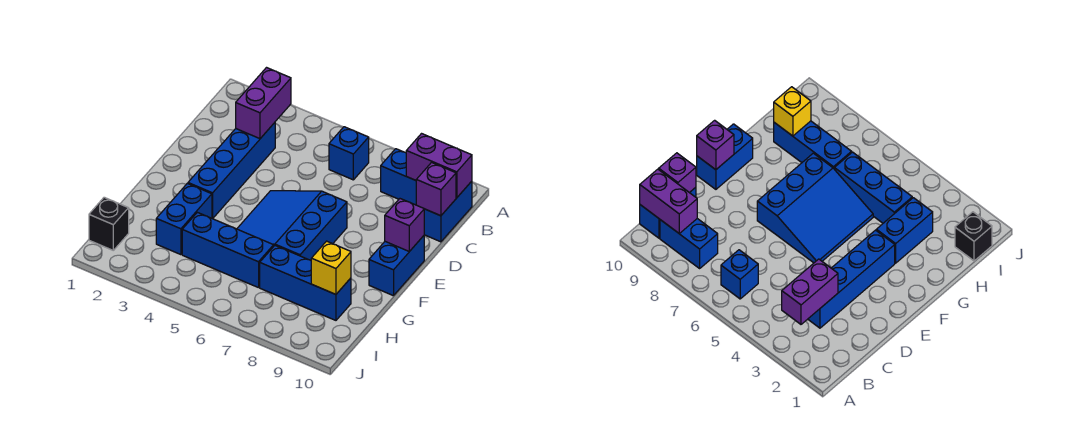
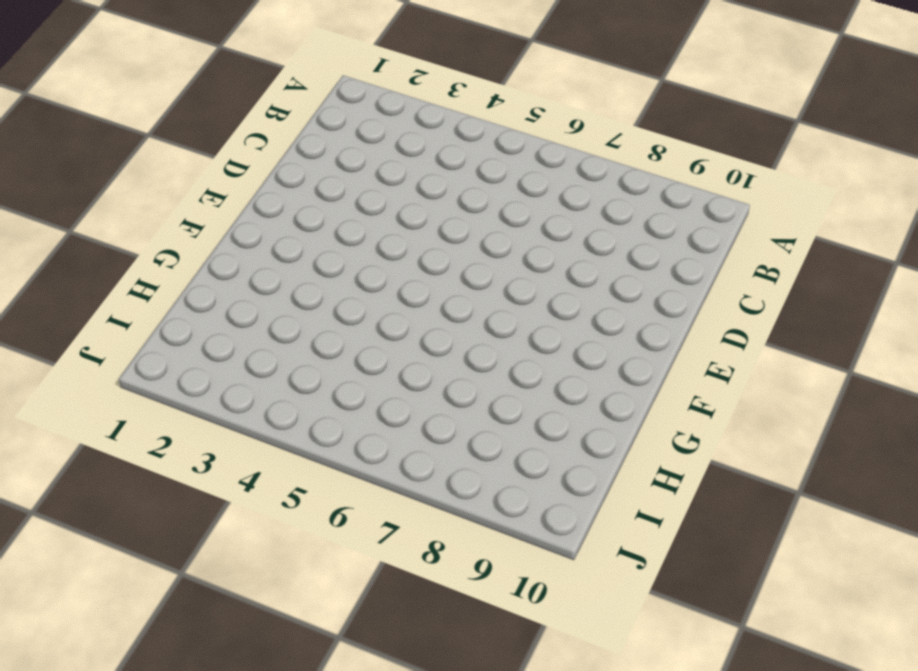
none -> blue brick B6 level 1
none -> blue brick B8:B9 level 1
none -> blue brick B10:C10 level 1

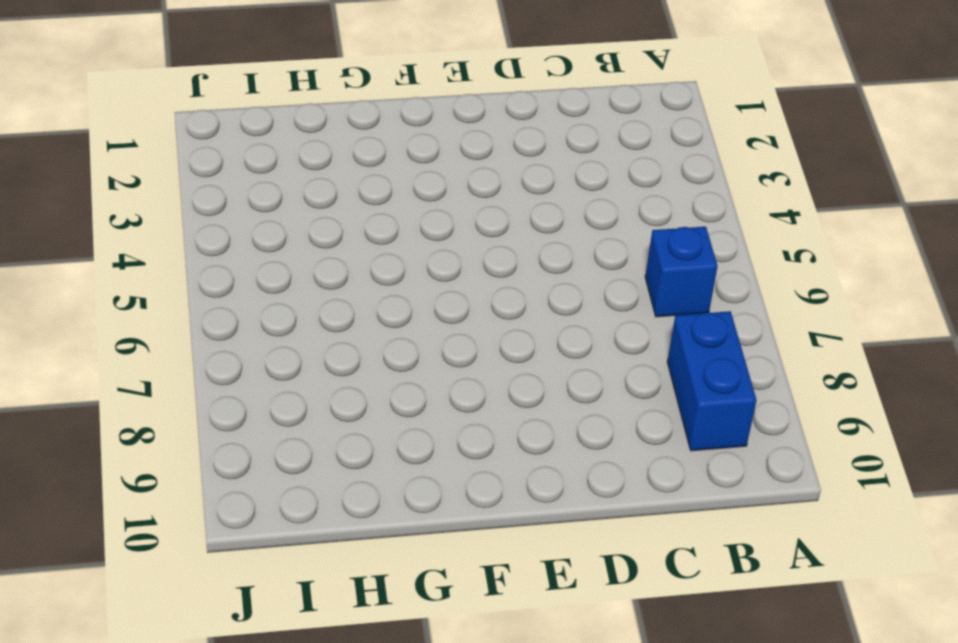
none -> blue brick B10:C10 level 1
none -> blue brick C3:F3 level 1
none -> blue slope E5:G7 level 1 top 7

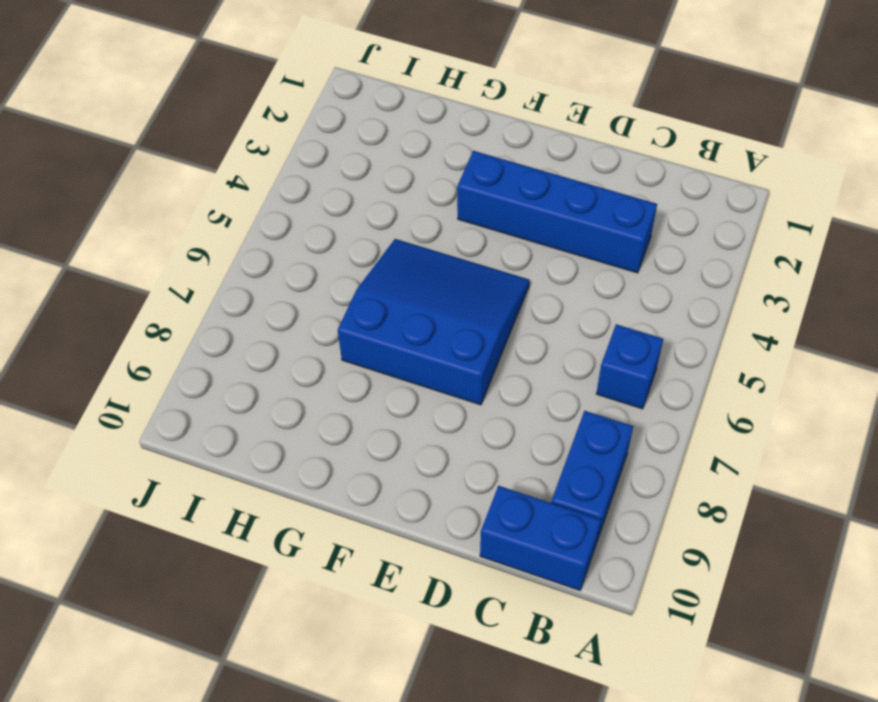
none -> blue brick E10:F10 level 1
none -> blue brick G3:H3 level 1
none -> blue brick H4:H6 level 1

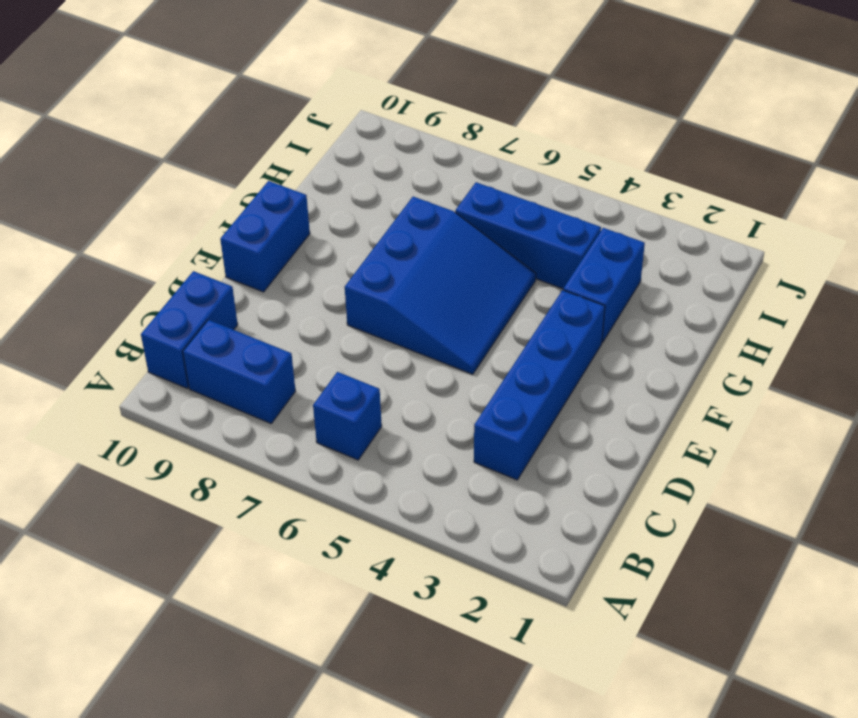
none -> blue brick H7:H9 level 1
none -> black brick I1 level 1
none -> purple brick B3:C3 level 2

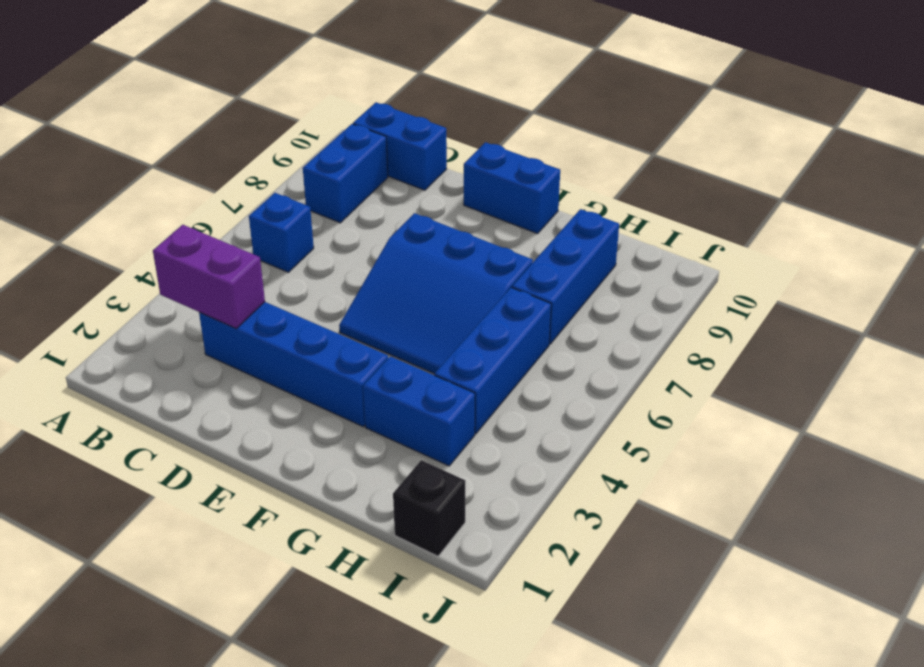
none -> purple brick B9:B10 level 2
none -> purple brick C10 level 2
none -> purple brick E10 level 2

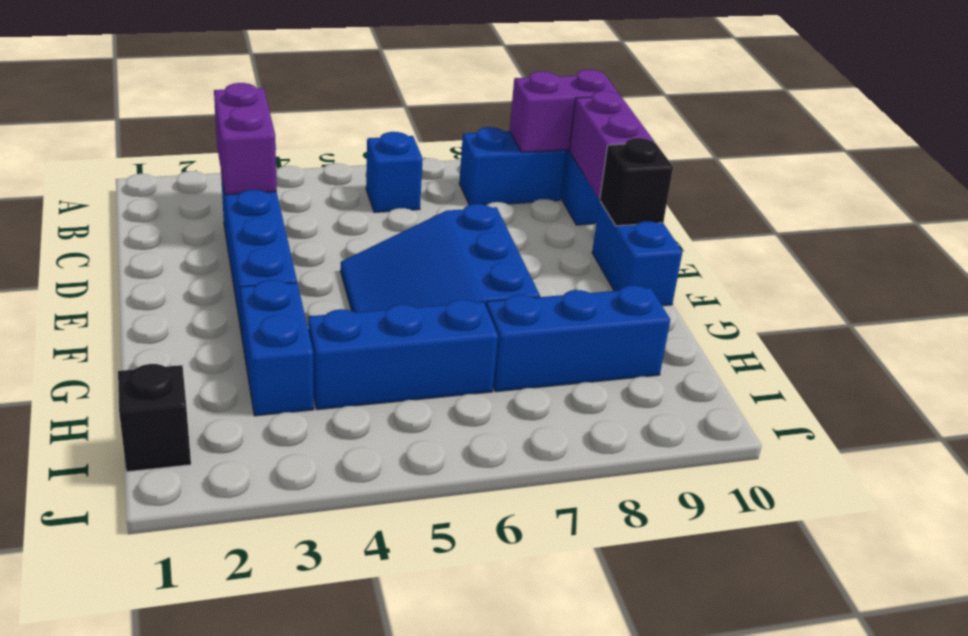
purple brick C10:D10 level 2 -> purple brick C10 level 2
black brick E10 level 2 -> purple brick E10 level 2
none -> yellow brick H9 level 2

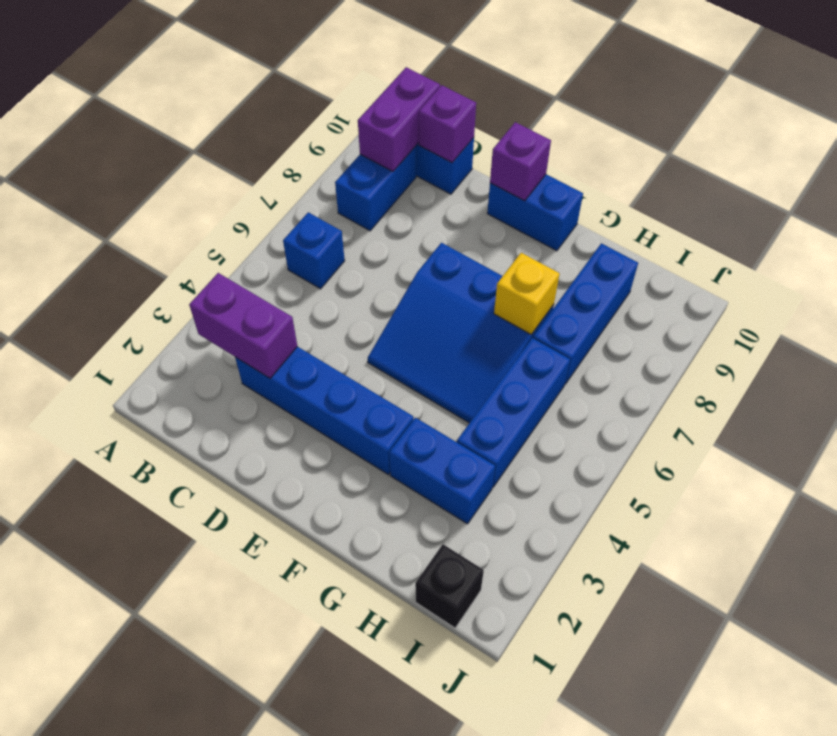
yellow brick G7 level 2 -> yellow brick H9 level 2

